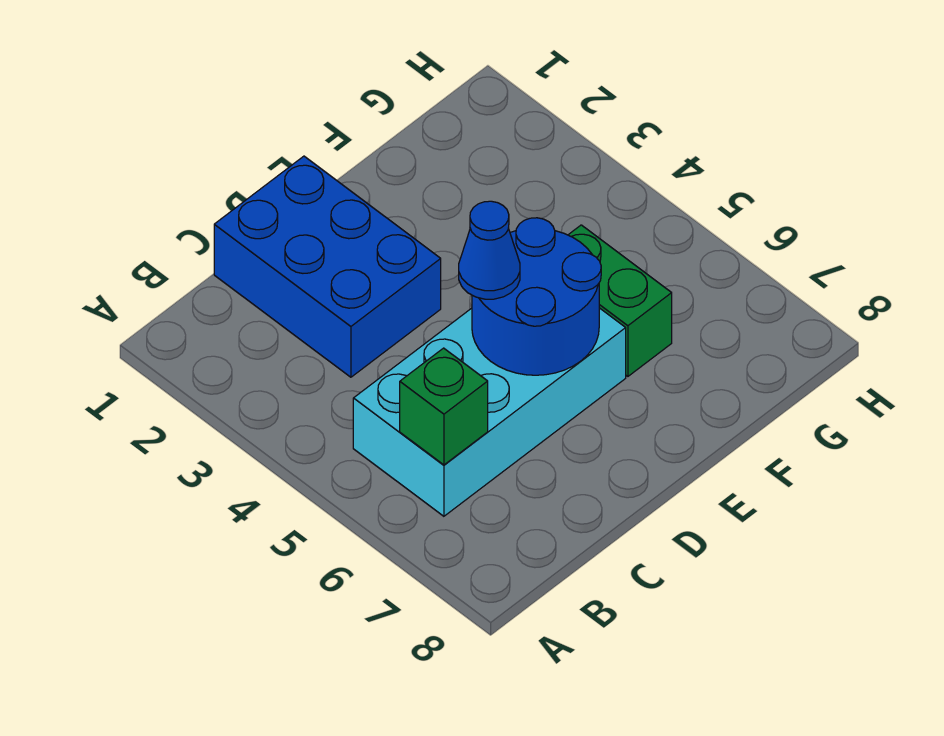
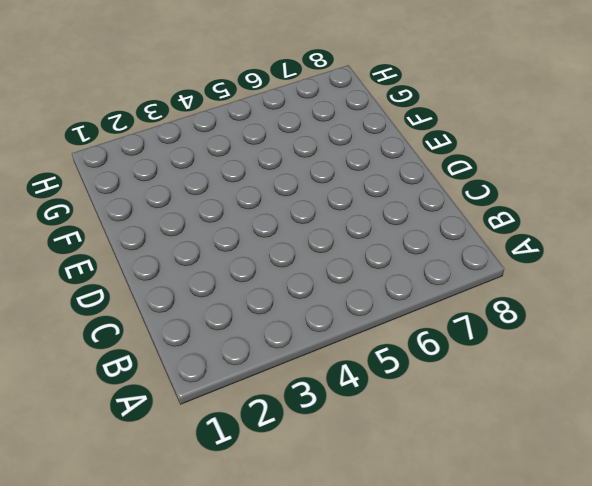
none -> cyan brick B5:E6 level 1
none -> blue brick C1:D3 level 1

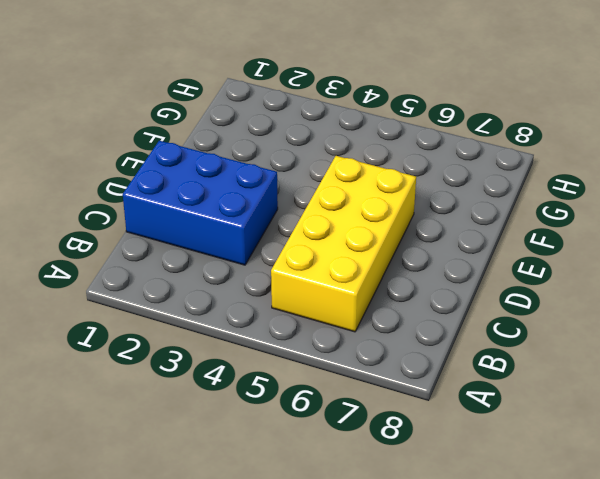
yellow brick B5:E6 level 1 -> cyan brick B5:E6 level 1
none -> green brick F5:F6 level 1
none -> green brick B6 level 2

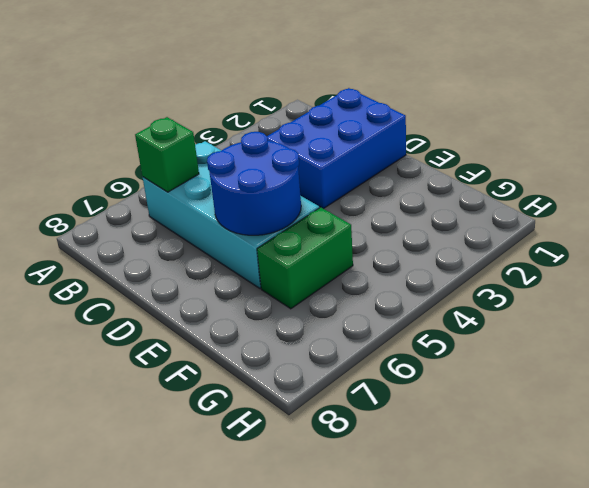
none -> blue cone D5 level 3

